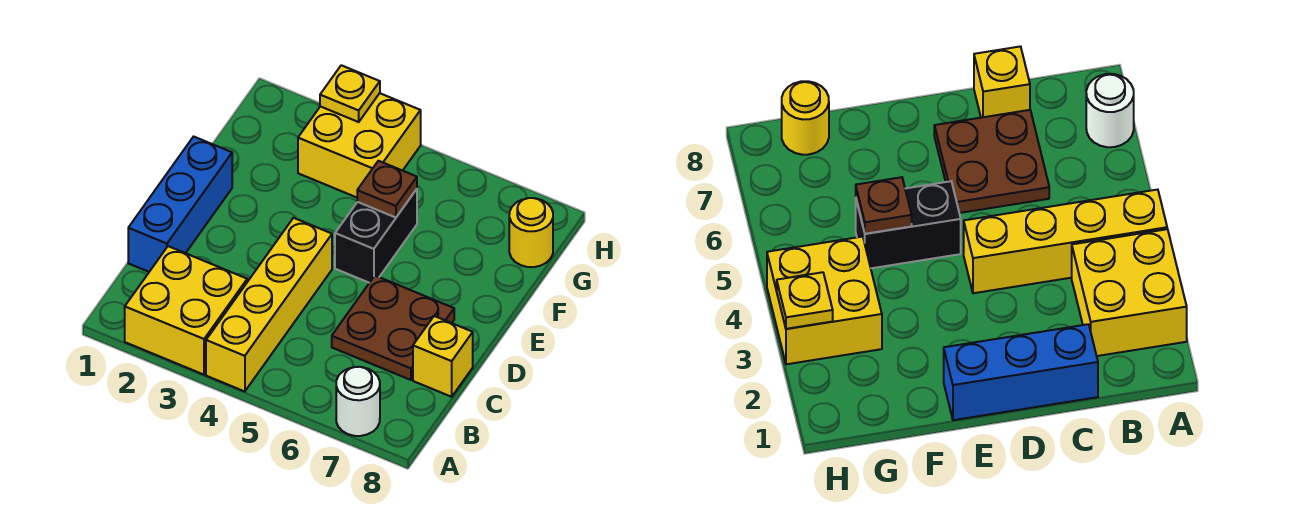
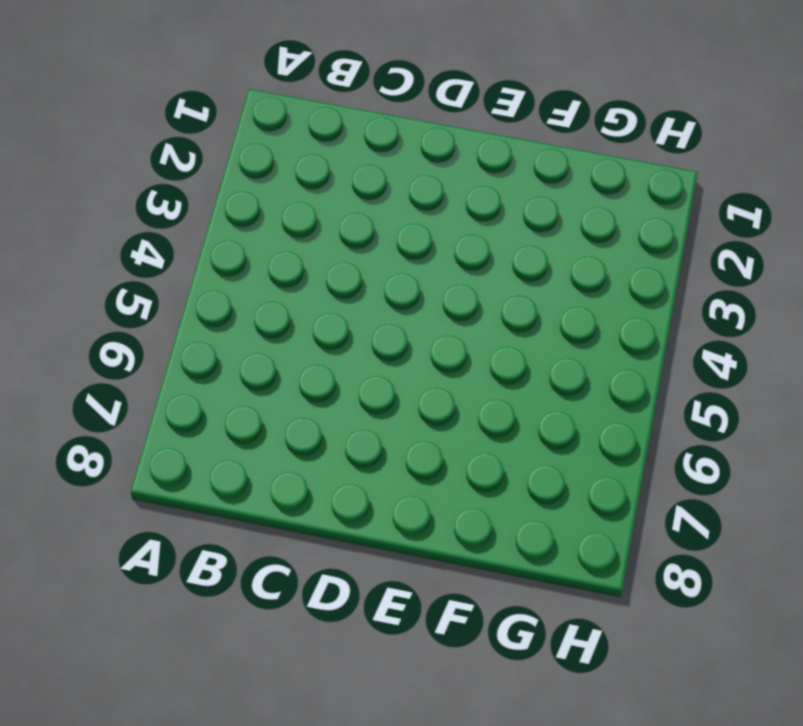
none -> yellow brick A2:B3 level 1
none -> yellow brick A4:D4 level 1

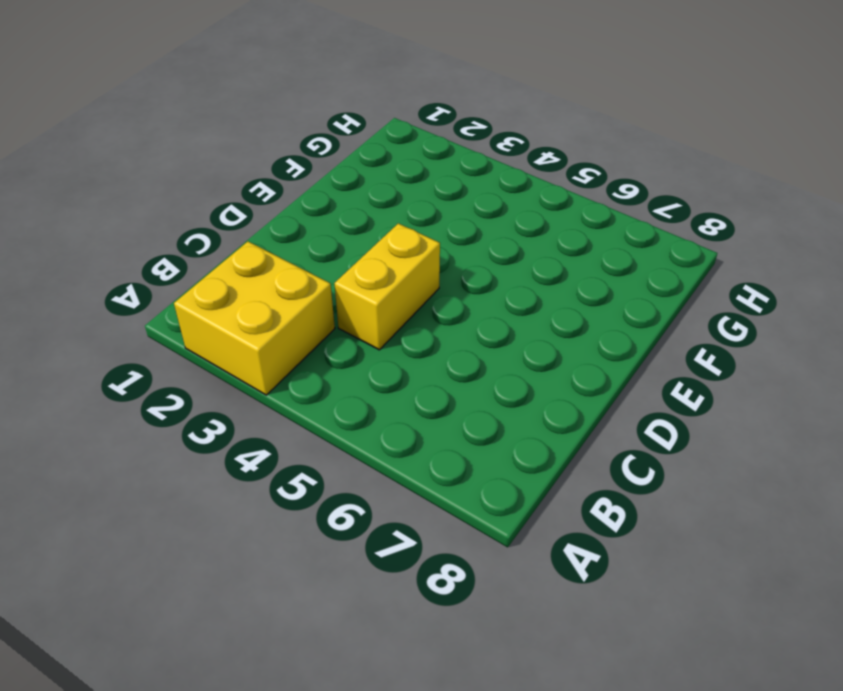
yellow brick C4:D4 level 1 -> yellow brick A4:D4 level 1
none -> white round brick A7 level 1
none -> blue brick C1:E1 level 1

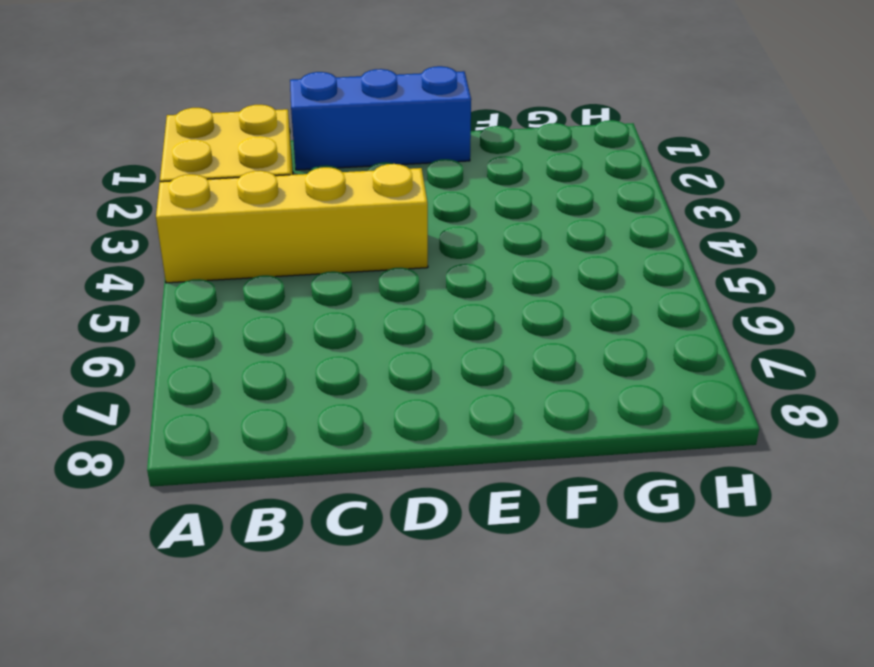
none -> white round brick A7 level 1
none -> brown plate C6:D7 level 1

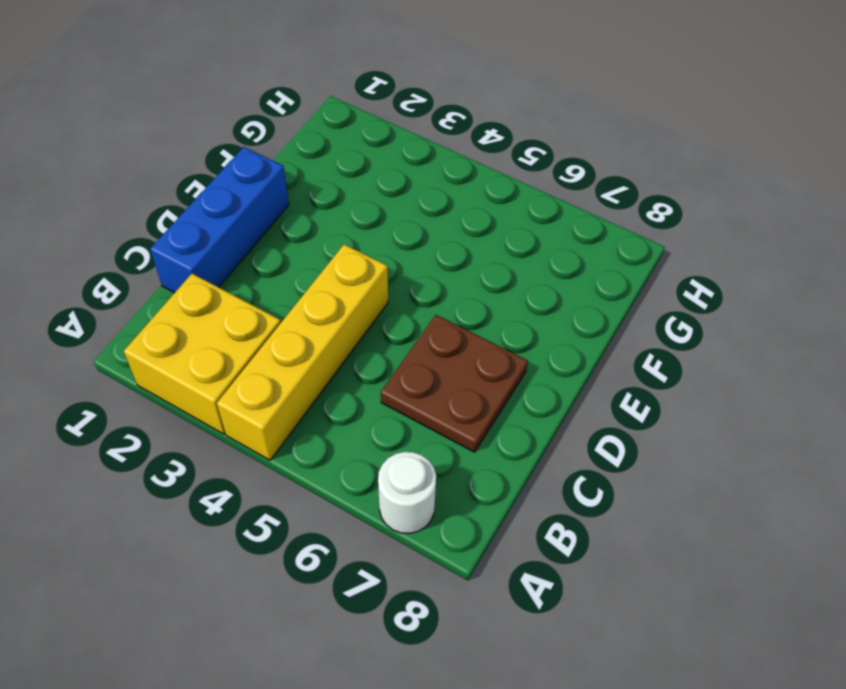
none -> yellow brick C8 level 1
none -> black brick E5:F5 level 1

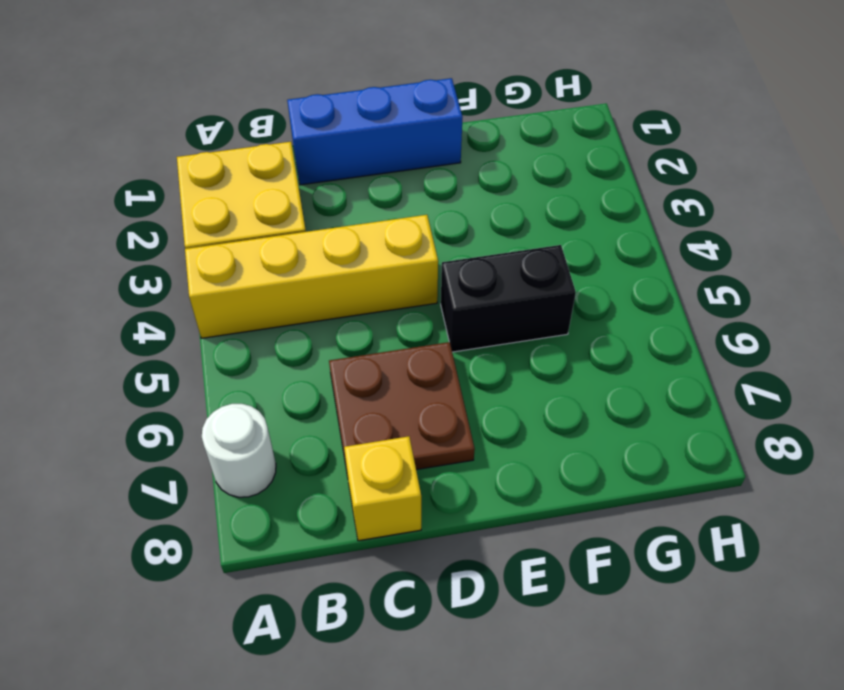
none -> yellow brick G3:H4 level 1
none -> yellow round brick G8 level 1

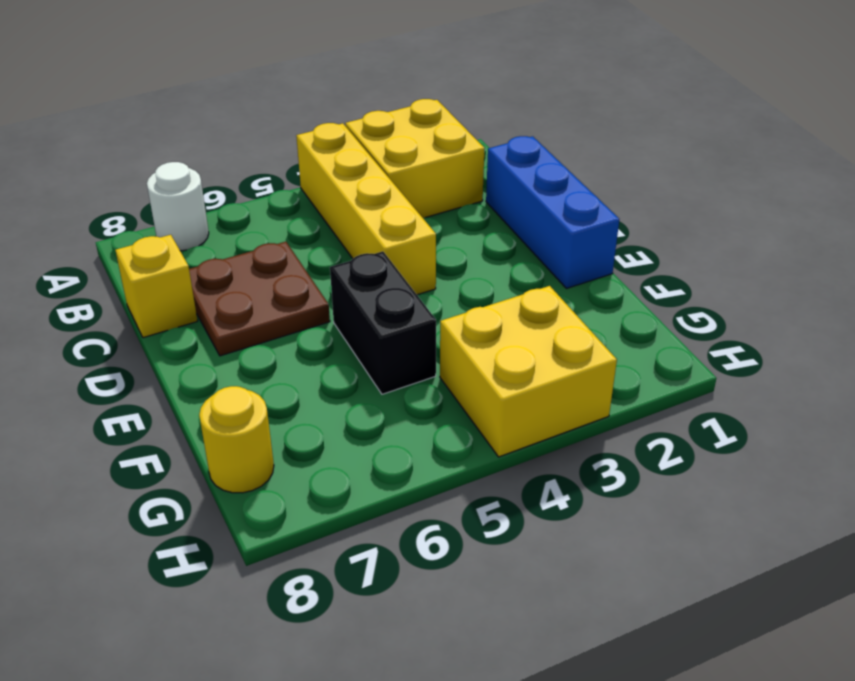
none -> brown plate F5 level 2
none -> yellow plate H3 level 2

